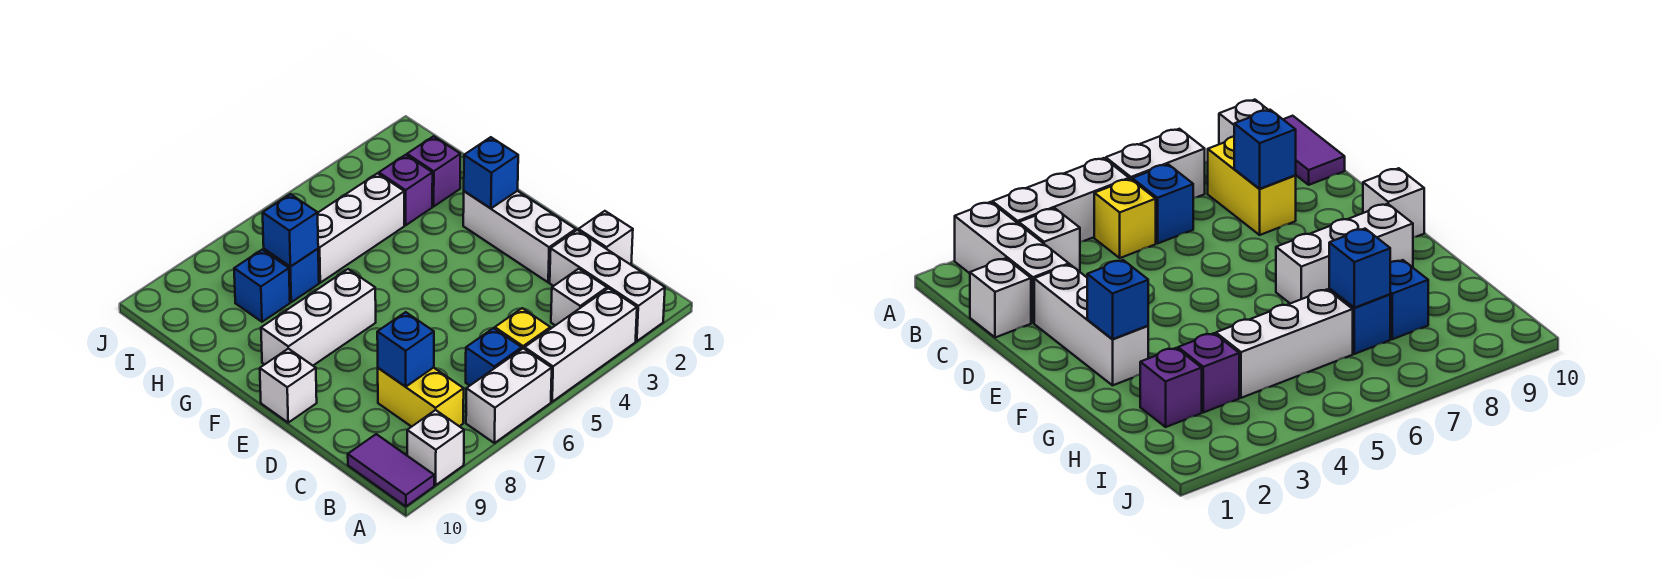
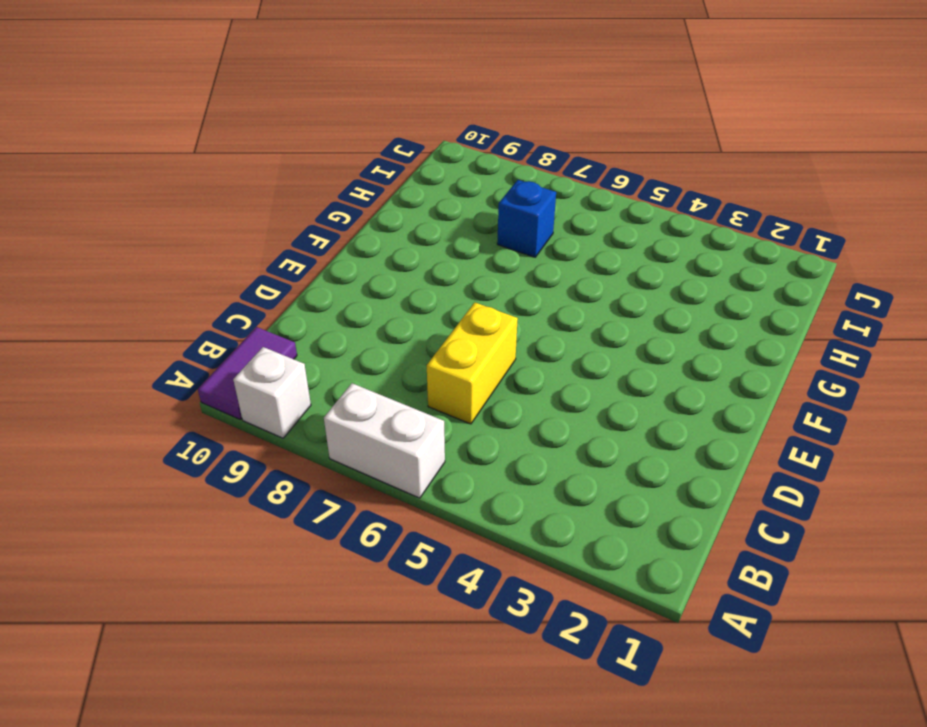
yellow brick C6:D6 level 1 -> yellow brick B8:C8 level 1
none -> white brick A2:C2 level 1
none -> white brick A3:A5 level 1
none -> white brick B3 level 1

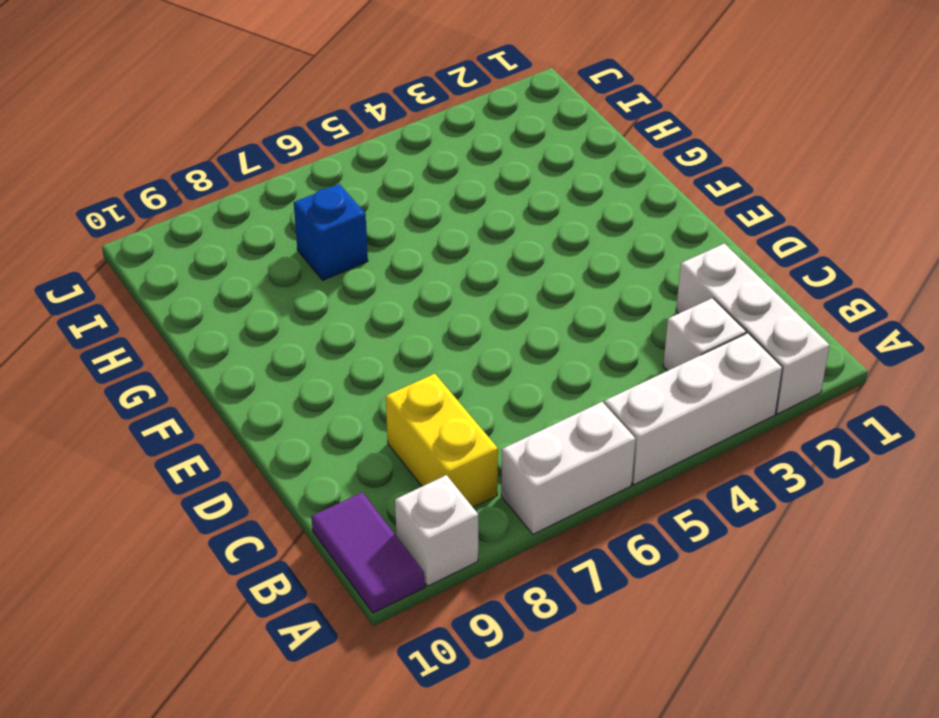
none -> yellow brick B5 level 1
none -> blue brick B6 level 1
none -> white brick C1 level 1

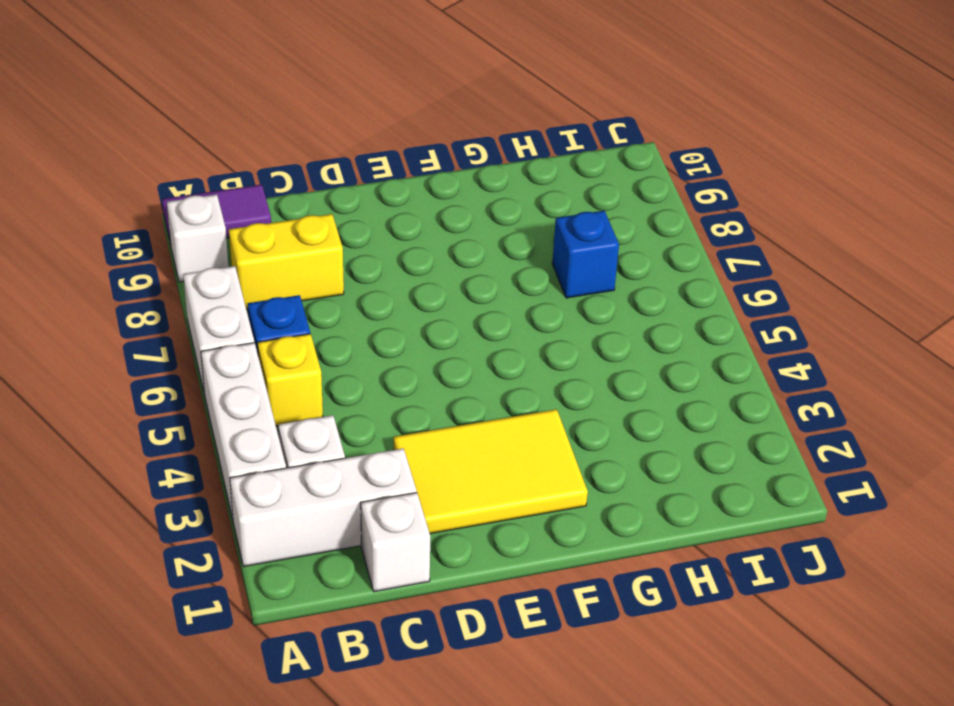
yellow tile D2:F3 level 1 -> white brick D2:F2 level 1
none -> white brick E10 level 1
none -> white brick F7:F9 level 1
none -> purple brick H2 level 1

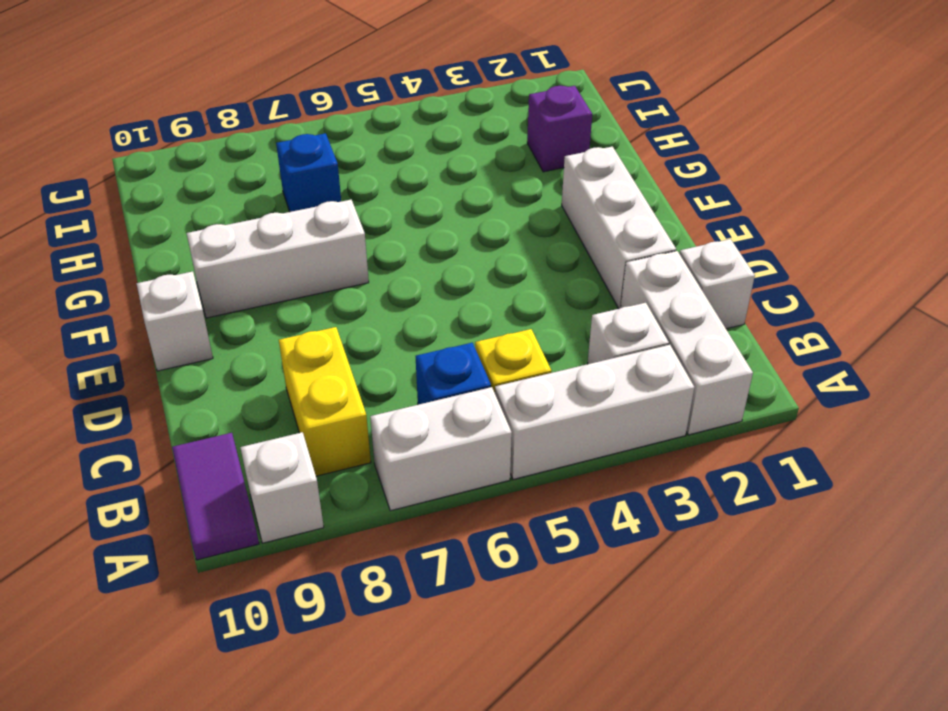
none -> purple brick H3 level 1
none -> white brick H4:H6 level 1
none -> blue brick H8 level 1

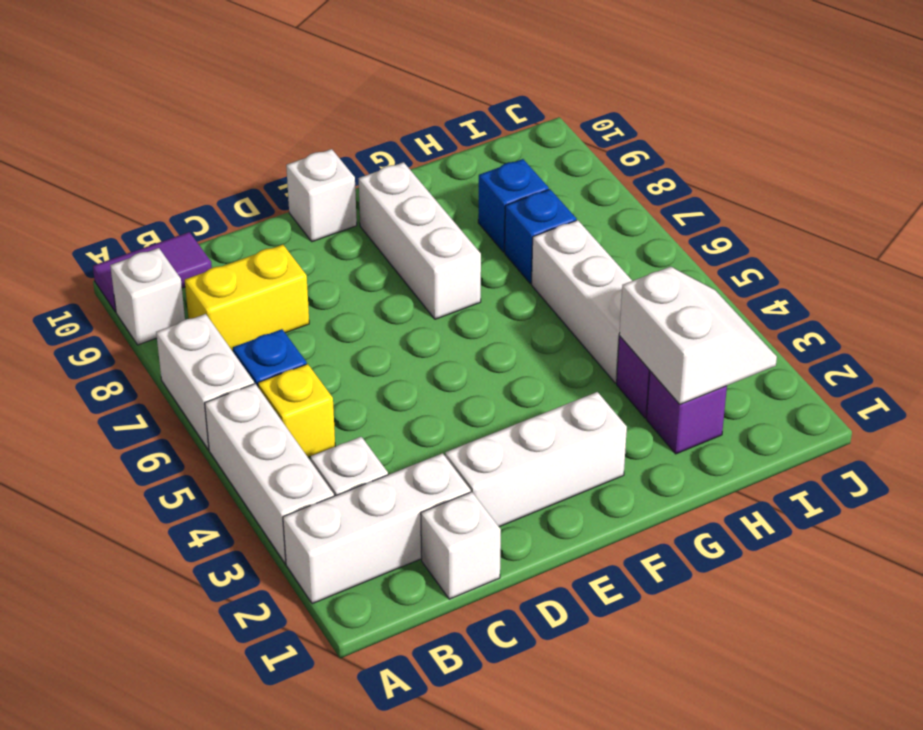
white slope H2:I3 level 2 top H -> none
none -> blue brick C8 level 2
none -> blue brick F2 level 2
none -> blue brick H7 level 2

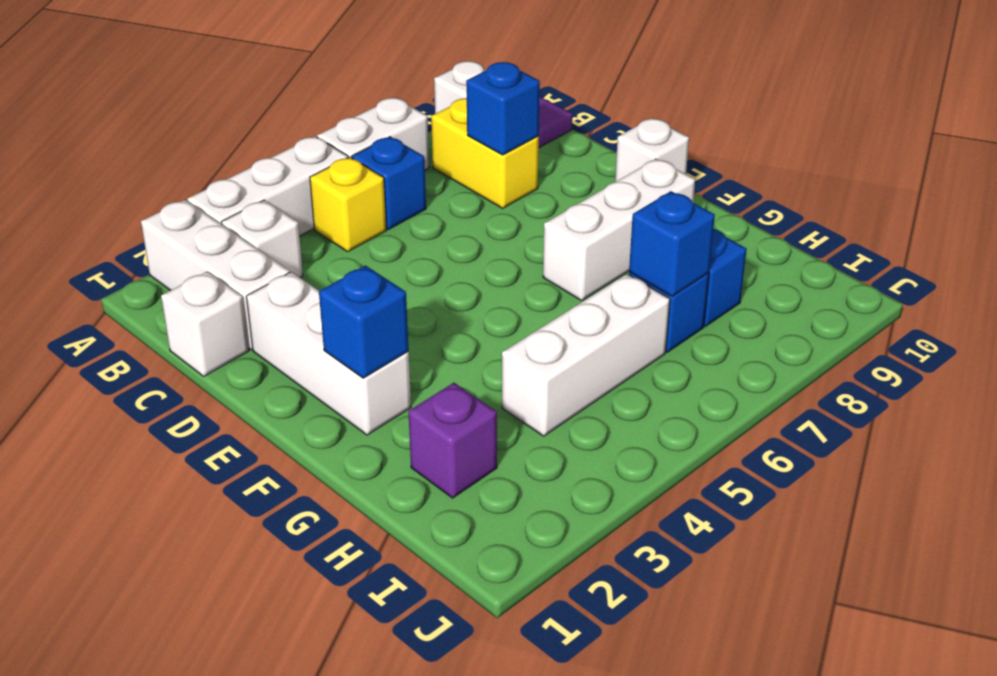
none -> purple brick H3 level 1

